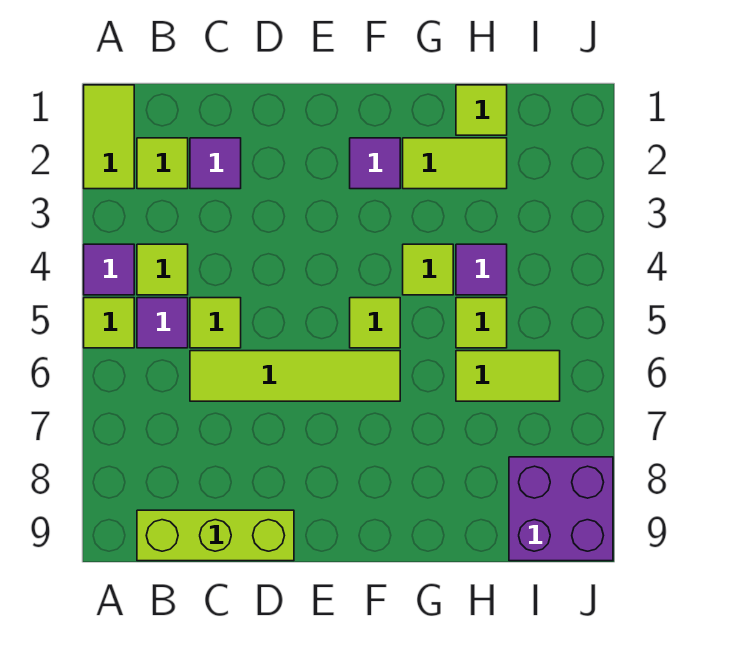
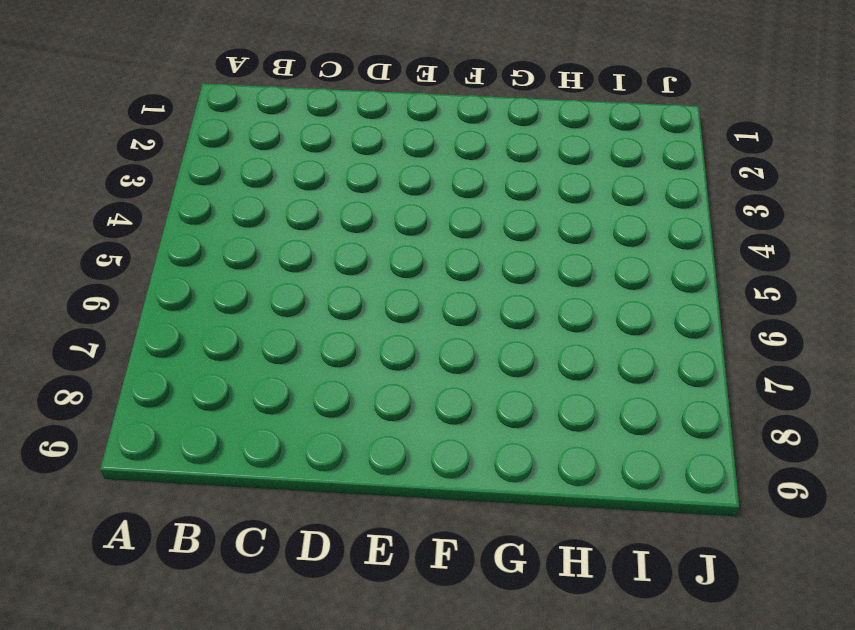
none -> lime tile A1:A2 level 1
none -> purple tile A4 level 1
none -> lime tile A5 level 1

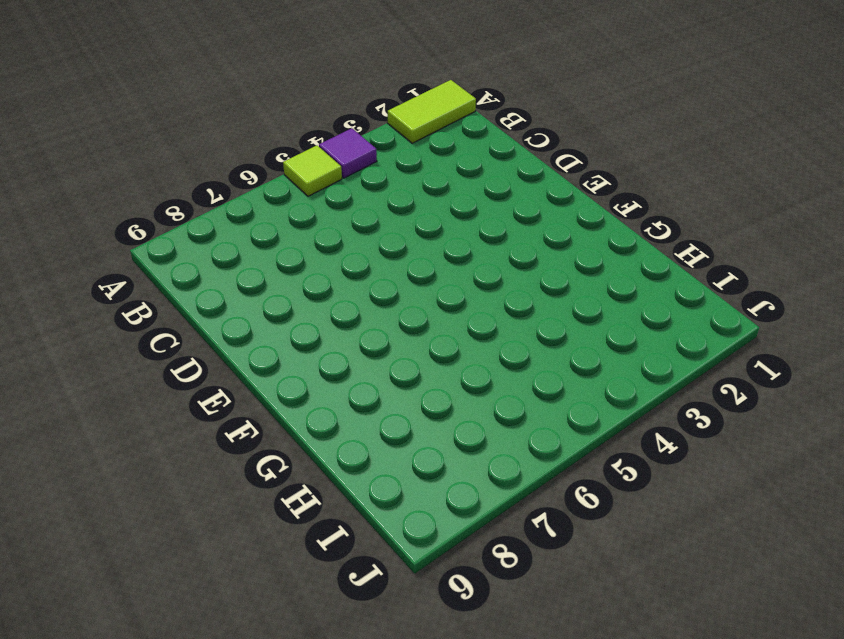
none -> lime tile B2 level 1
none -> lime tile B4 level 1
none -> purple tile B5 level 1

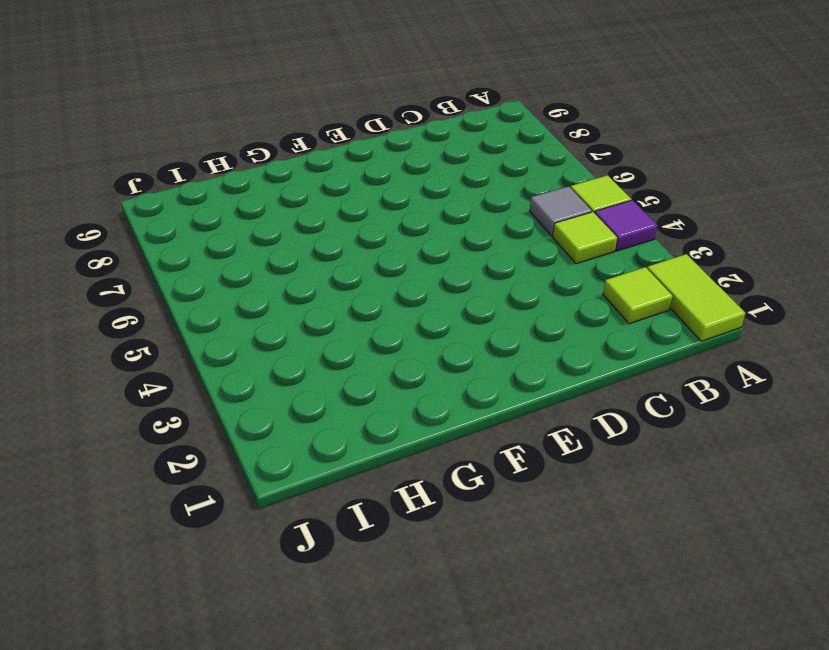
grey tile B5 level 1 -> purple tile B5 level 1
none -> lime brick B9:D9 level 1
none -> purple tile C2 level 1
none -> lime tile C5 level 1

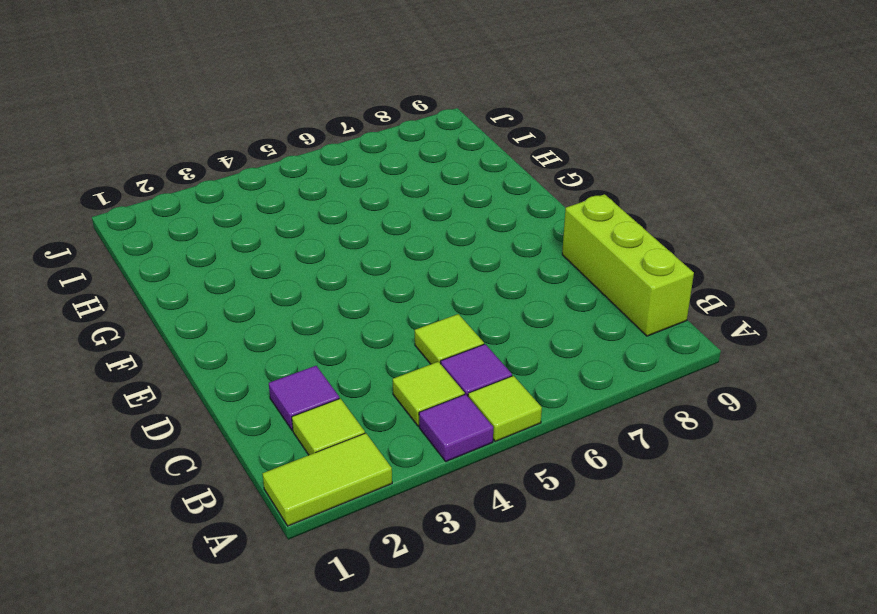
none -> lime tile C6:F6 level 1
none -> purple tile F2 level 1
none -> lime tile F5 level 1

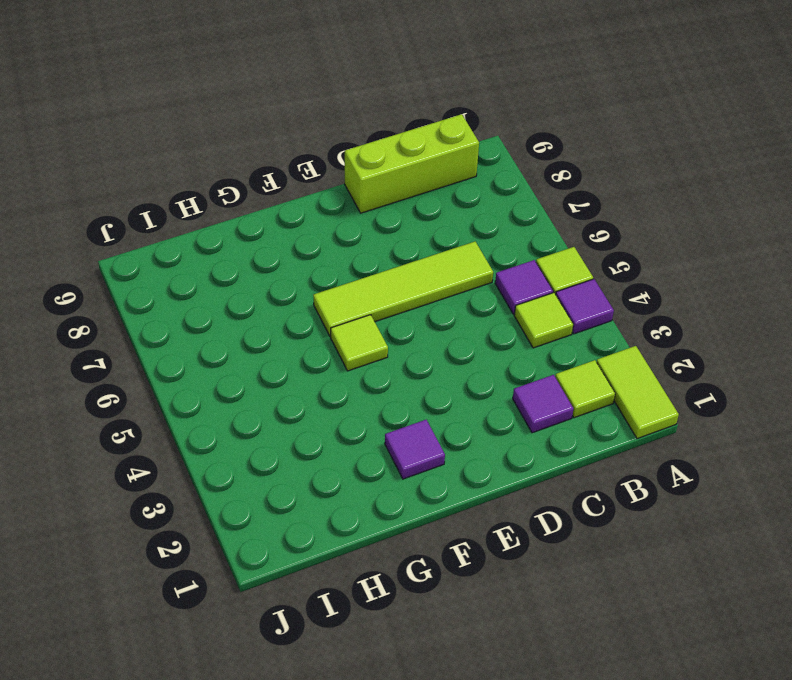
none -> lime tile C5 level 1
none -> lime tile G2:H2 level 1
none -> lime tile G4 level 1

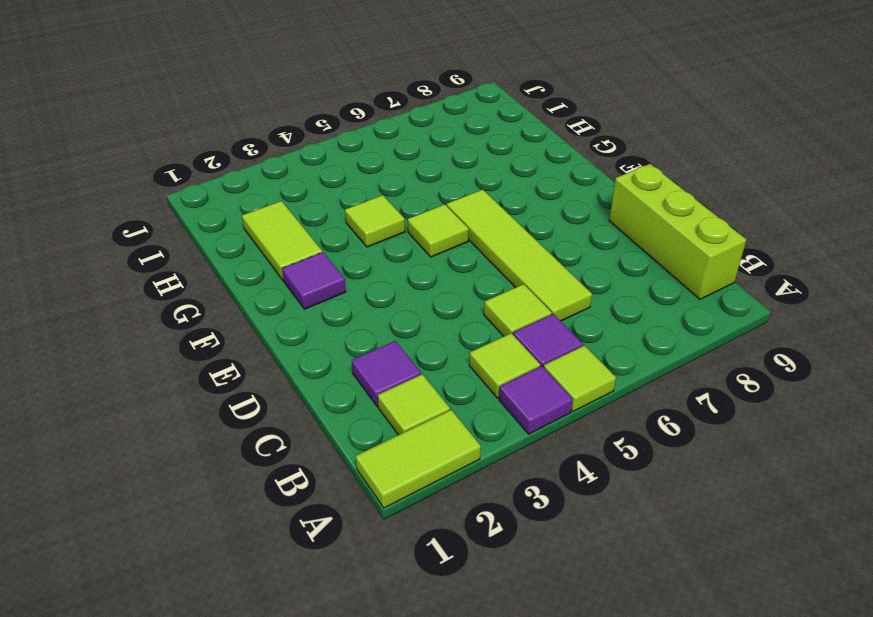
none -> lime tile H1 level 1
none -> purple tile H4 level 1
none -> lime tile H5 level 1

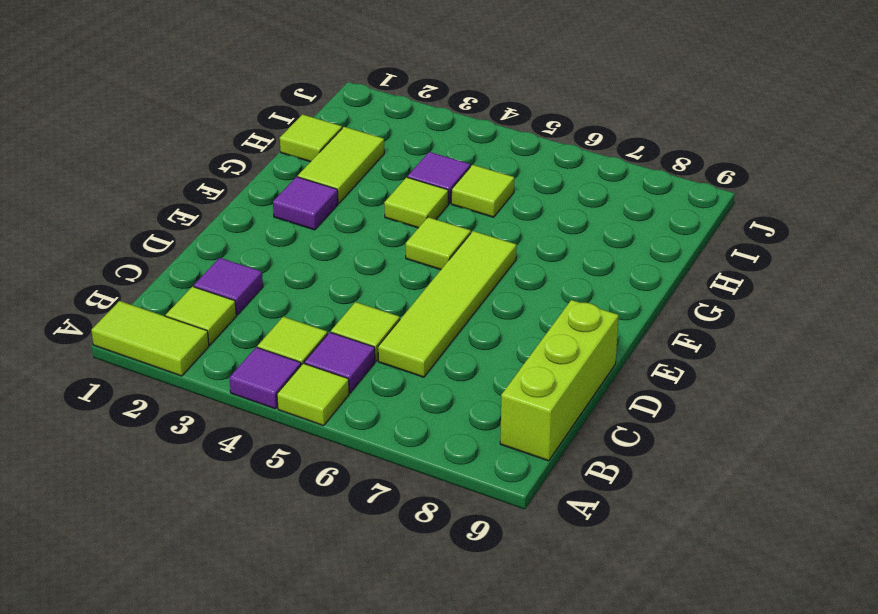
none -> lime tile H6:I6 level 1
none -> purple brick I8:J9 level 1

